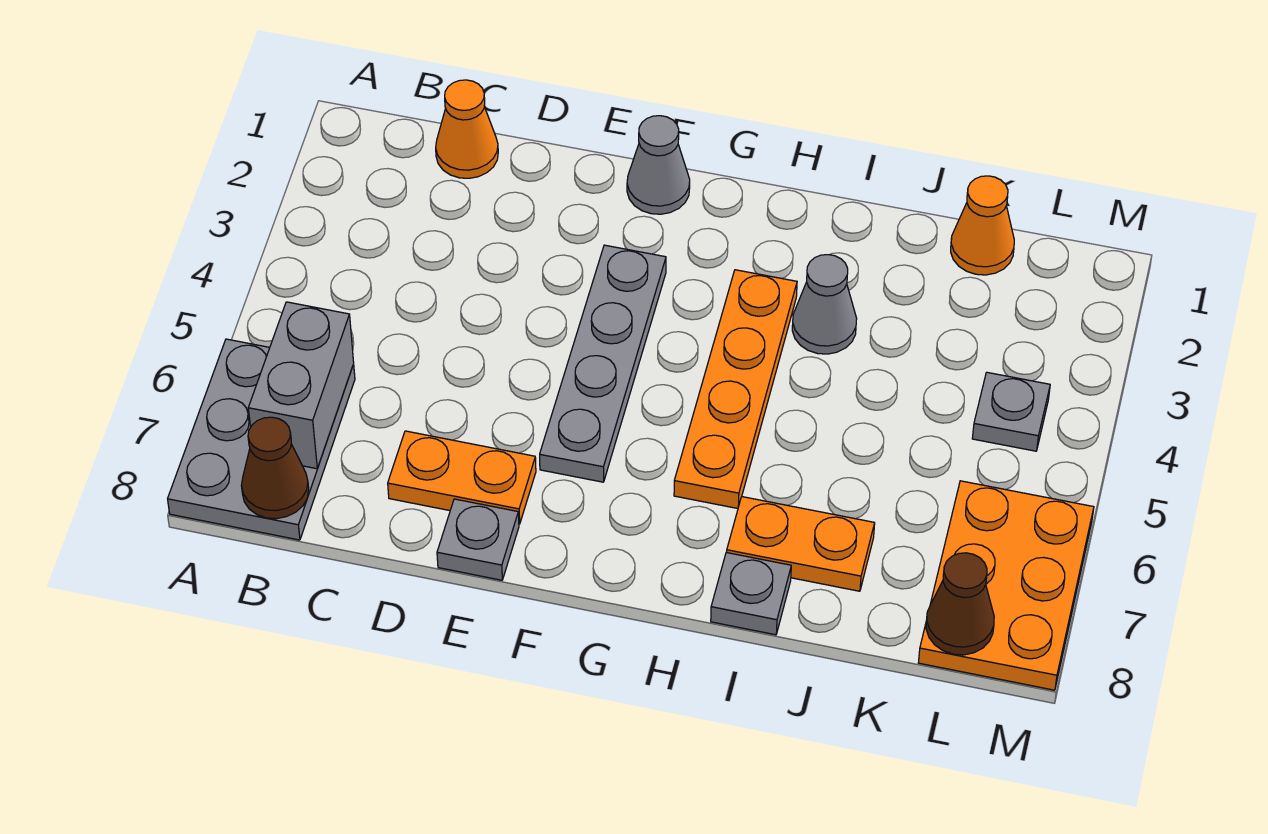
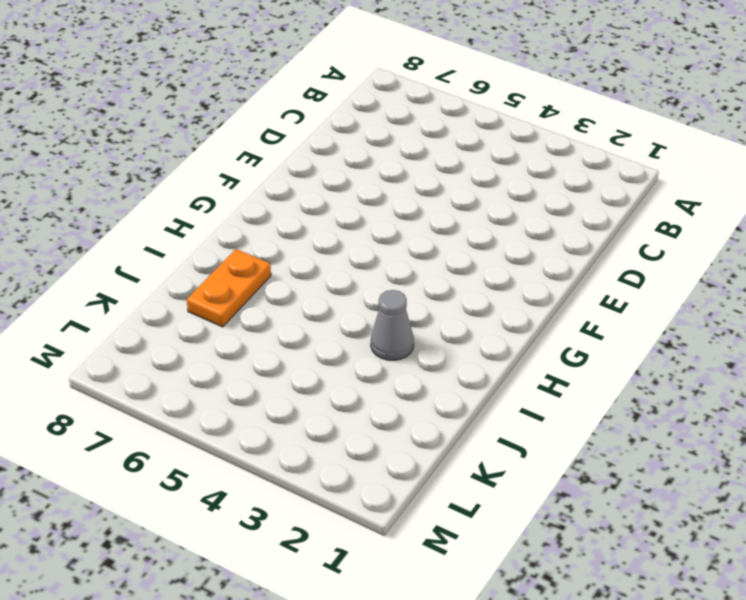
none -> grey plate A6:B8 level 1
none -> orange cone C1 level 1
none -> orange plate D7:E7 level 1

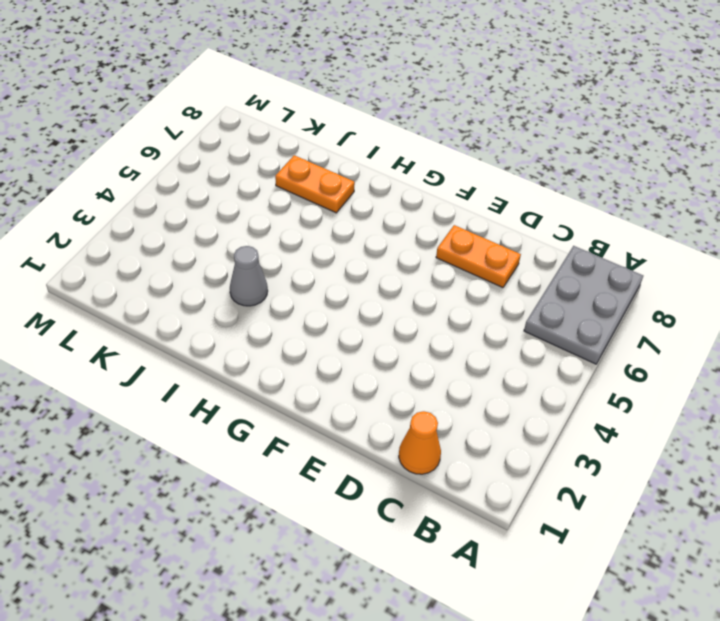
none -> grey plate E8 level 1
none -> grey cone F1 level 1
none -> grey plate F3:F6 level 1

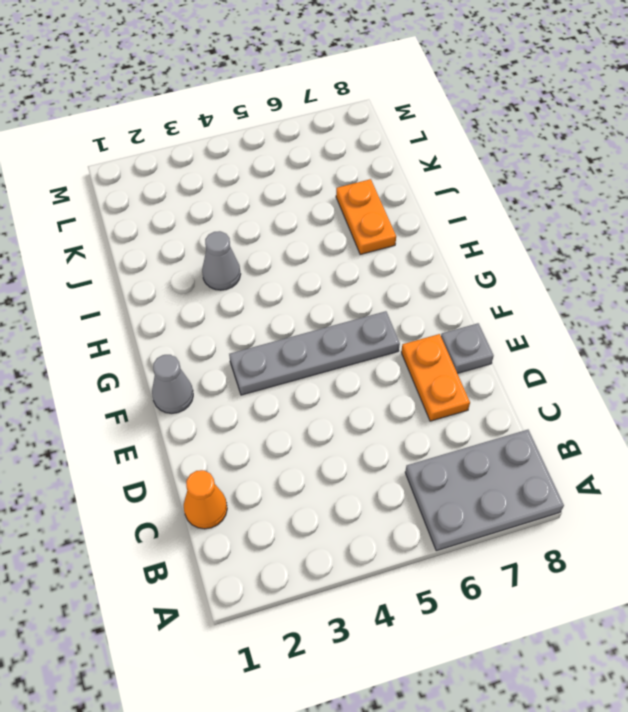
none -> orange plate H3:H6 level 1
none -> grey plate I8 level 1
none -> orange cone K1 level 1

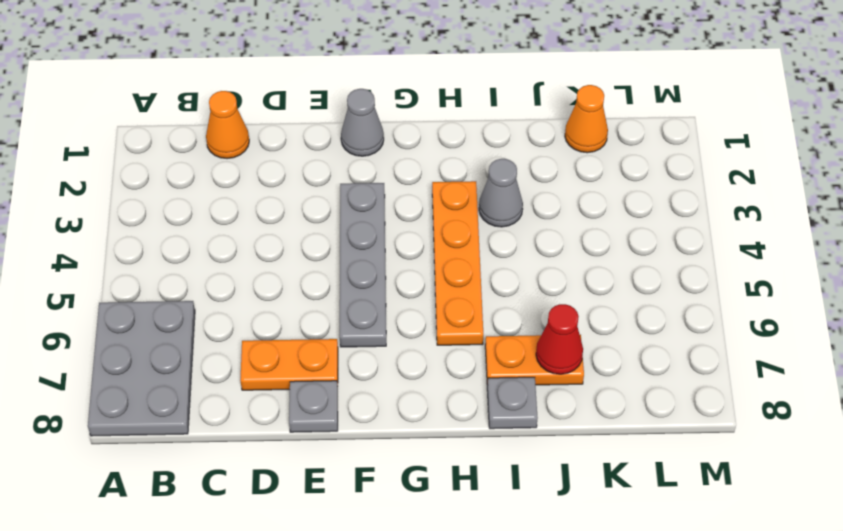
red cone J7 level 2 -> none
none -> grey plate L4 level 1
none -> orange plate L6:M8 level 1
none -> grey brick B6:B7 level 2

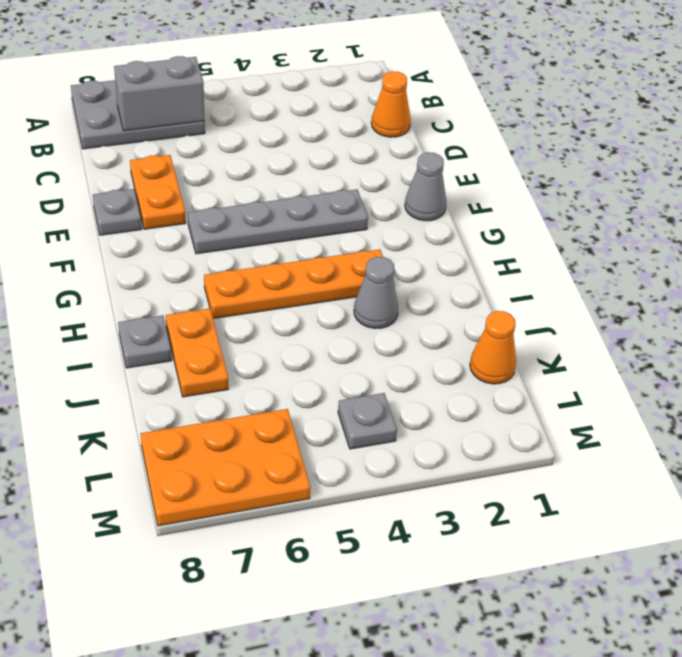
none -> brown cone B8 level 2
none -> brown cone L8 level 2

